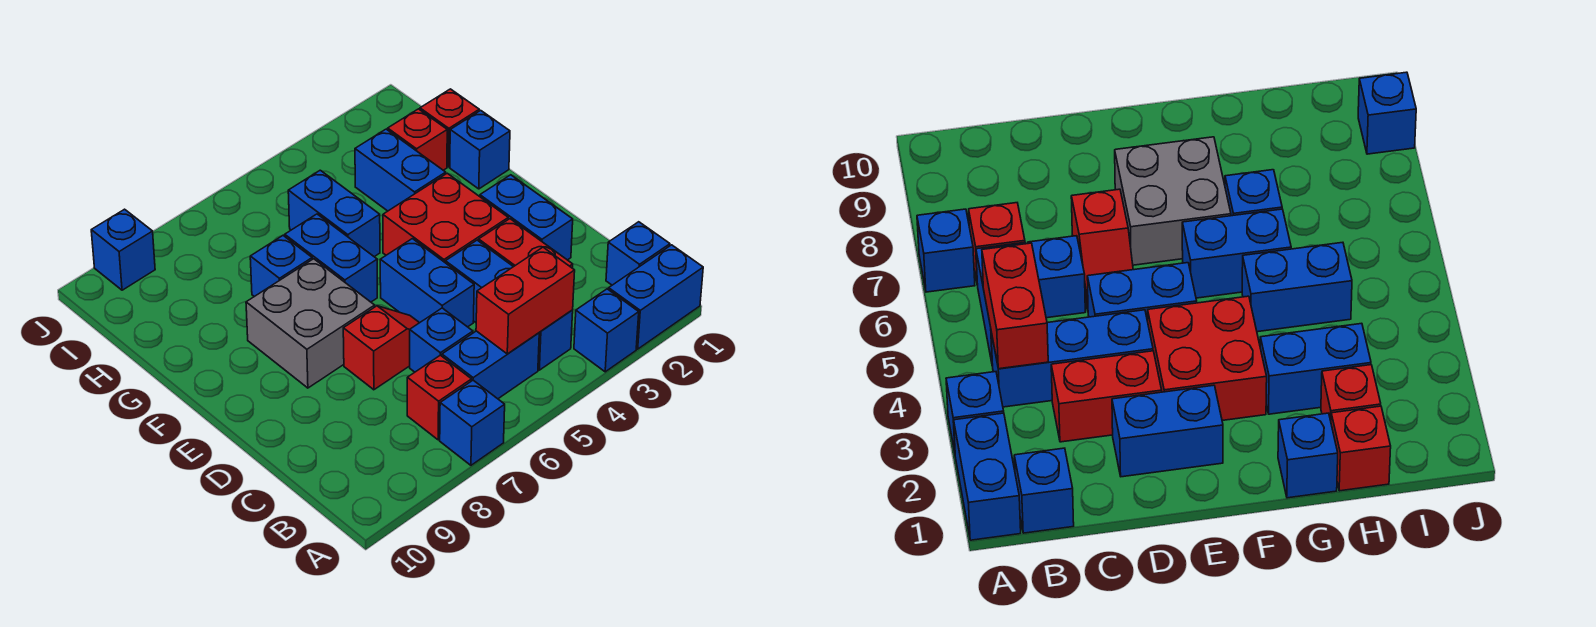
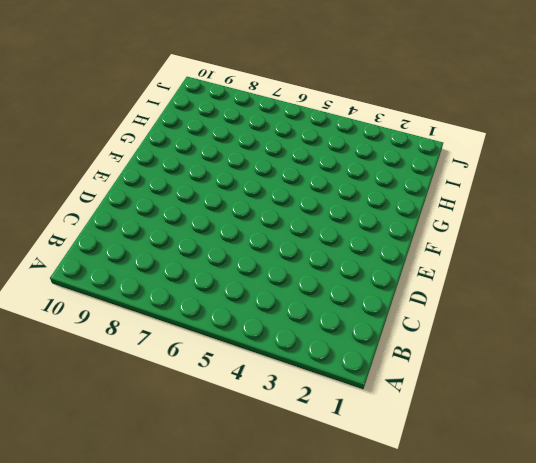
none -> blue brick A1:A2 level 1
none -> blue brick A3 level 1
none -> blue brick A7 level 1

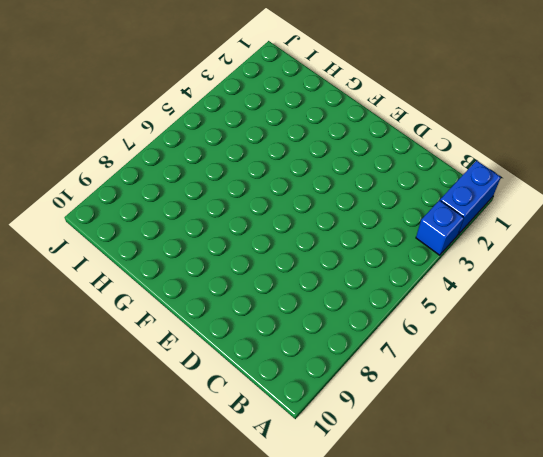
none -> blue brick A7 level 1
none -> blue brick B1 level 1
none -> blue brick B4:D4 level 1

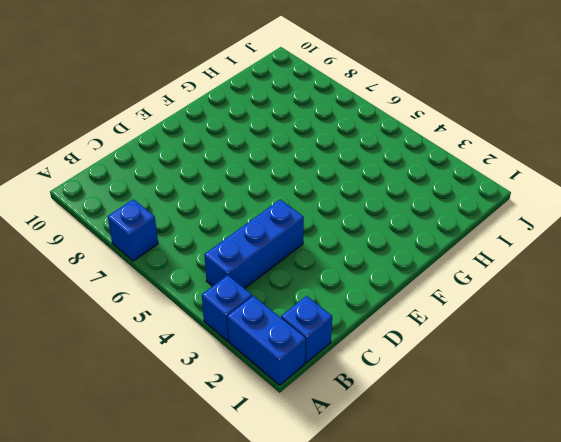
none -> blue brick B5:B6 level 1
none -> red brick B7 level 1
none -> red brick C3:D3 level 1

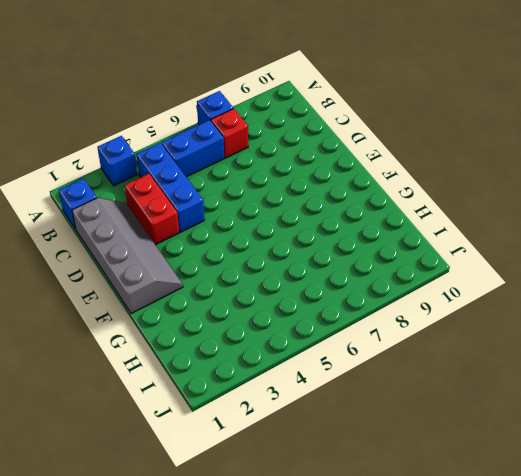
grey slope C1:F2 level 1 top 1 -> blue brick D2:E2 level 1
none -> blue brick A1:A2 level 1
none -> blue brick C6 level 1
none -> blue brick D5:E5 level 1

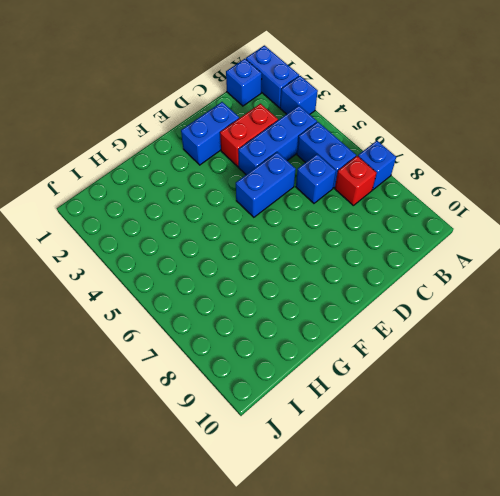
none -> red slope D6:D7 level 1 top 7
none -> red brick E3:F4 level 1
none -> grey brick E7:F8 level 1

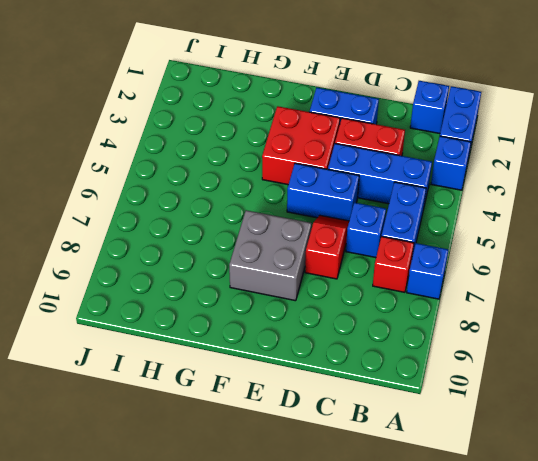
none -> blue brick F6:G6 level 1
none -> blue brick G1 level 1
none -> blue brick G3:H3 level 1

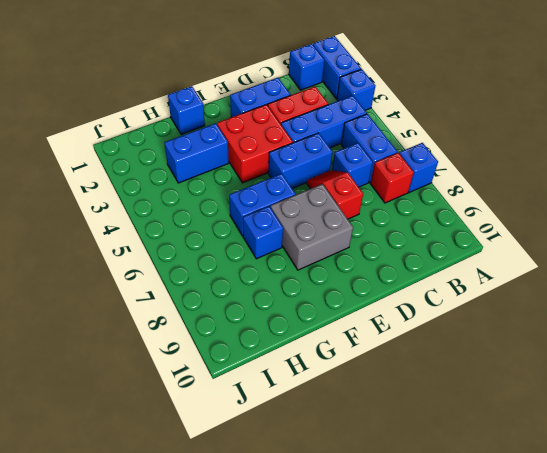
none -> blue brick G5:H5 level 1
none -> red brick H1 level 1
none -> red brick H2 level 1

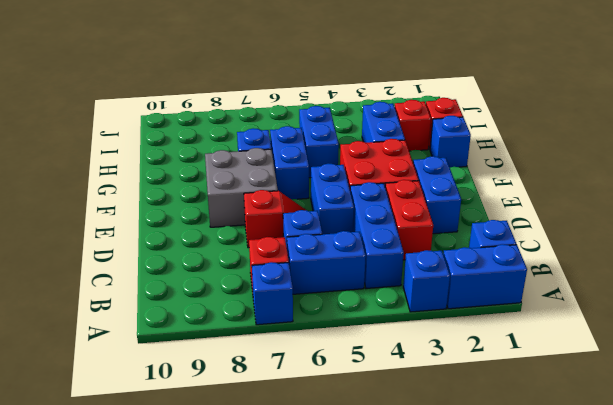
none -> blue brick J9 level 1
none -> red brick B4:B5 level 2

